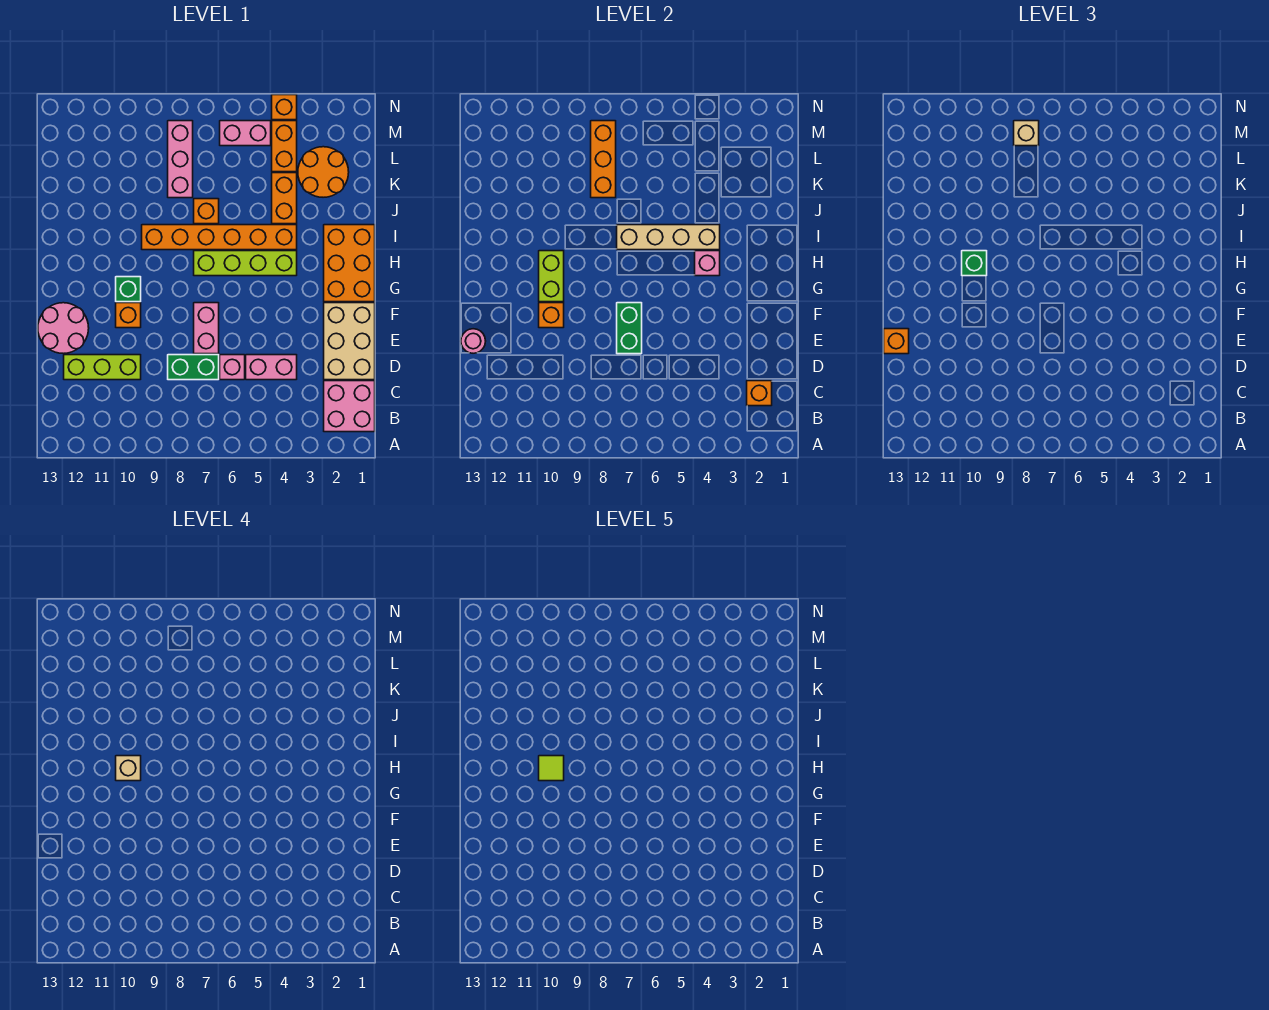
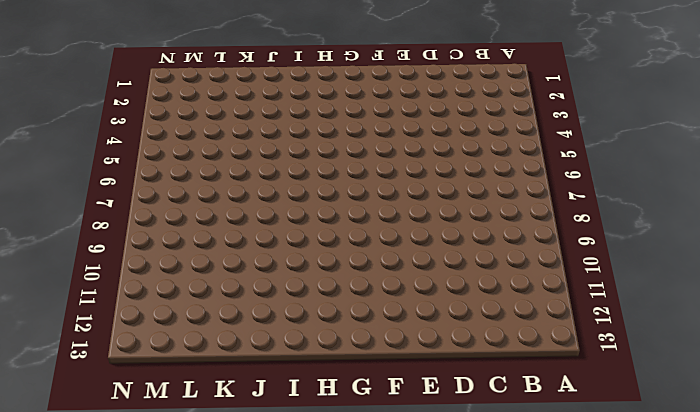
none -> pink brick B1:C2 level 1
none -> tan brick D1:F2 level 1
none -> pink brick D4:D5 level 1
none -> pink brick D6 level 1

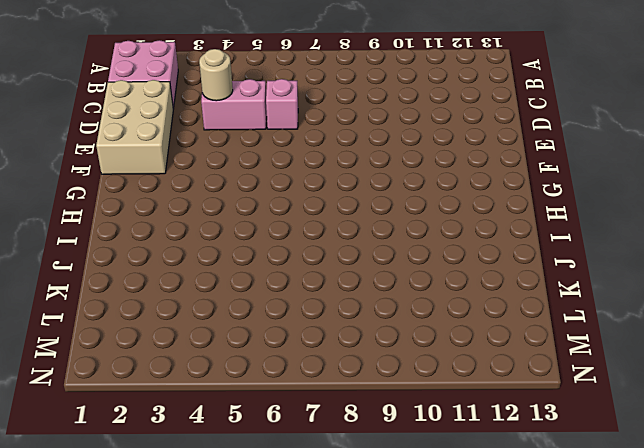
tan round brick D4 level 2 -> none
none -> green brick D7:D8 level 1
none -> lime brick D10:D12 level 1
none -> pink brick E7:F7 level 1
none -> pink round brick E12:F13 level 1

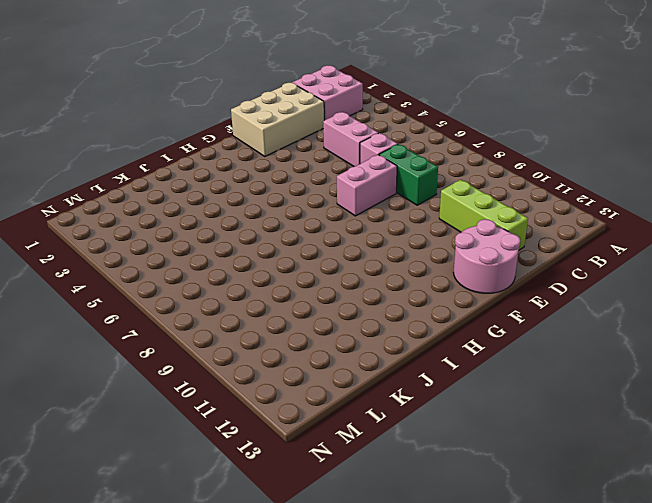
none -> orange brick F10 level 1
none -> orange brick G1:I2 level 1
none -> green brick G10 level 1
none -> lime brick H4:H7 level 1

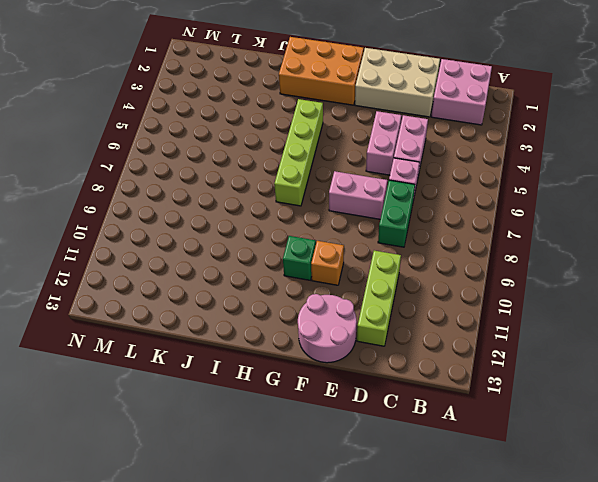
pink brick E4:E5 level 1 -> pink brick M5:M6 level 1
none -> orange brick I4:I9 level 1
none -> orange brick J4:K4 level 1
none -> orange brick J7 level 1
none -> orange round brick K2:L3 level 1

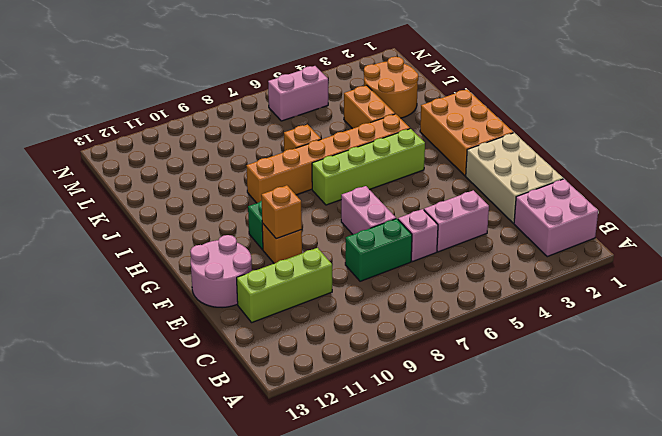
none -> pink brick K8:M8 level 1
none -> orange brick L4:M4 level 1
none -> orange brick N4 level 1
none -> orange brick C2 level 2

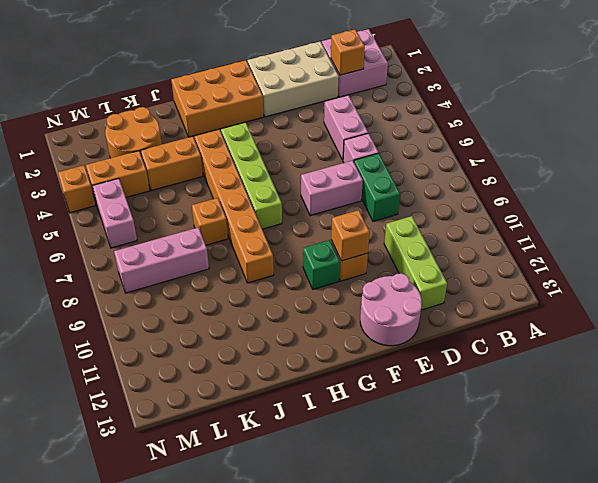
none -> green brick E7:F7 level 2
none -> pink round brick E13 level 2
none -> lime brick G10:H10 level 2
none -> pink brick H4 level 2

